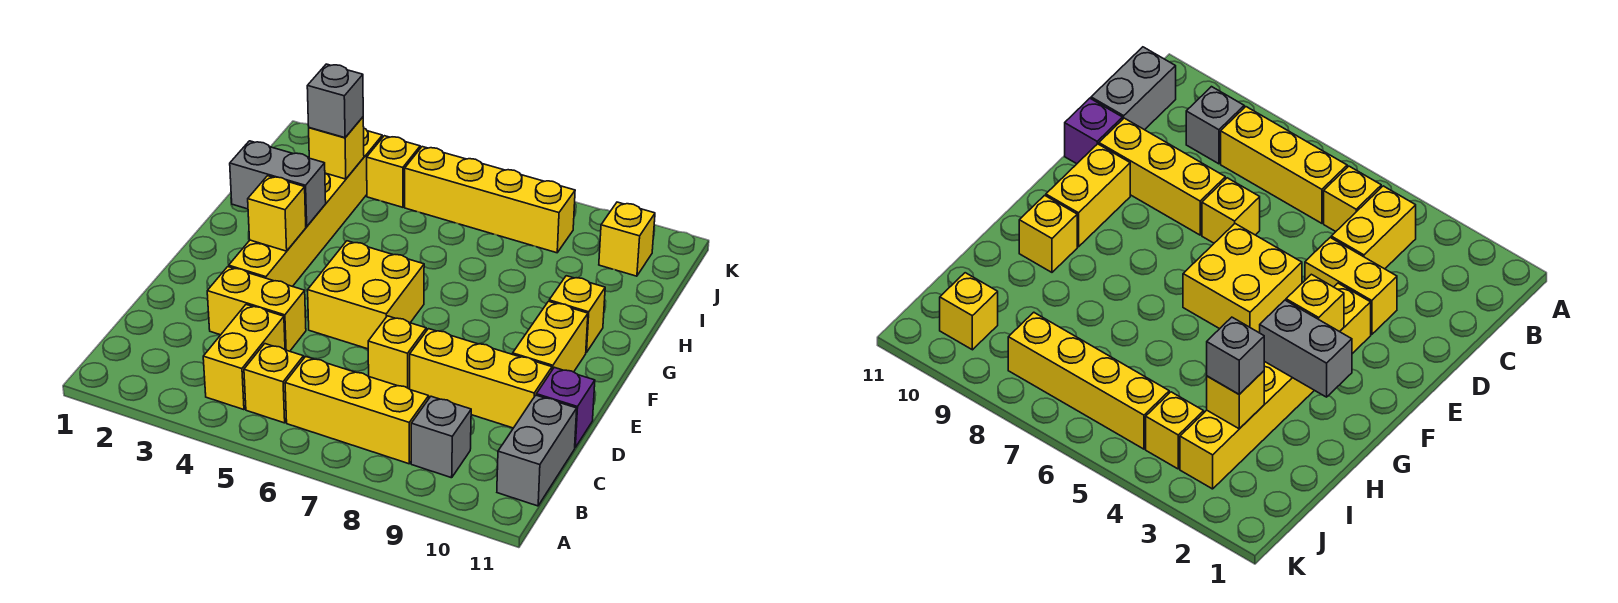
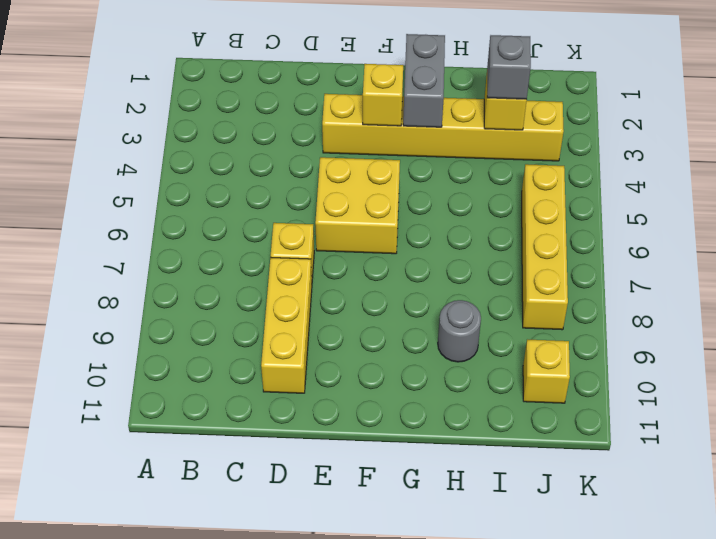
grey round brick H9 level 1 -> none
none -> yellow brick B4:C4 level 1
none -> yellow brick B5 level 1
none -> yellow brick B6:B8 level 1

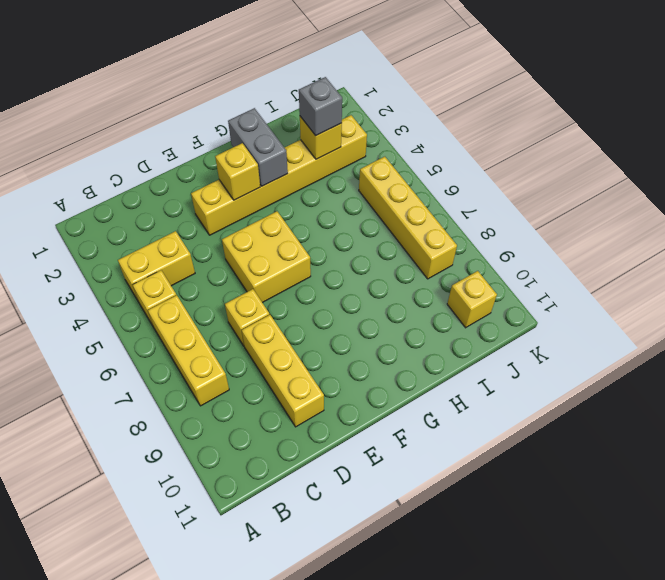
none -> grey brick B9 level 1
none -> grey brick B11:C11 level 1
none -> yellow brick D3:D4 level 1

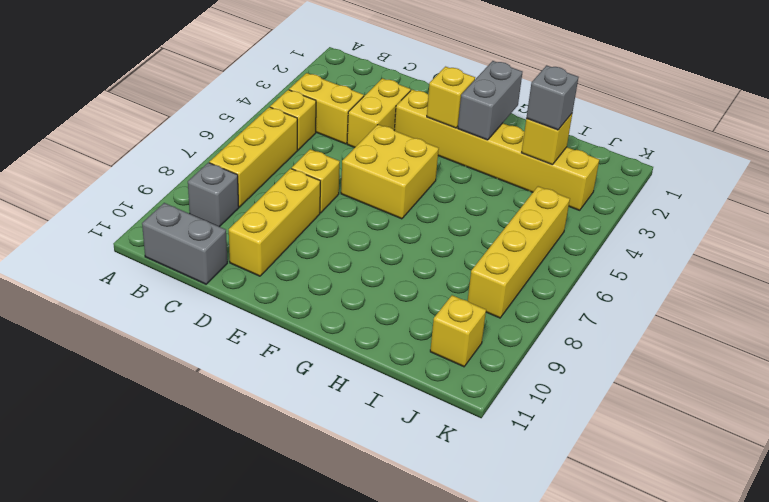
none -> purple brick D11 level 1
none -> yellow brick E10:F10 level 1
none -> yellow brick G10 level 1

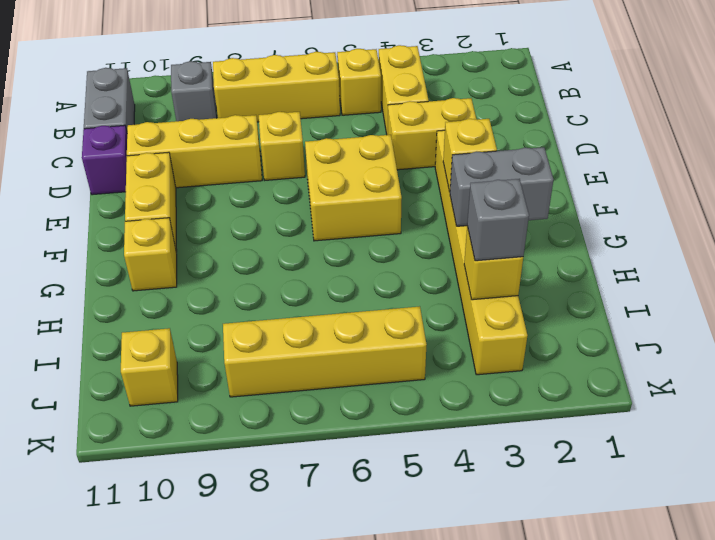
none -> yellow brick J4 level 1

